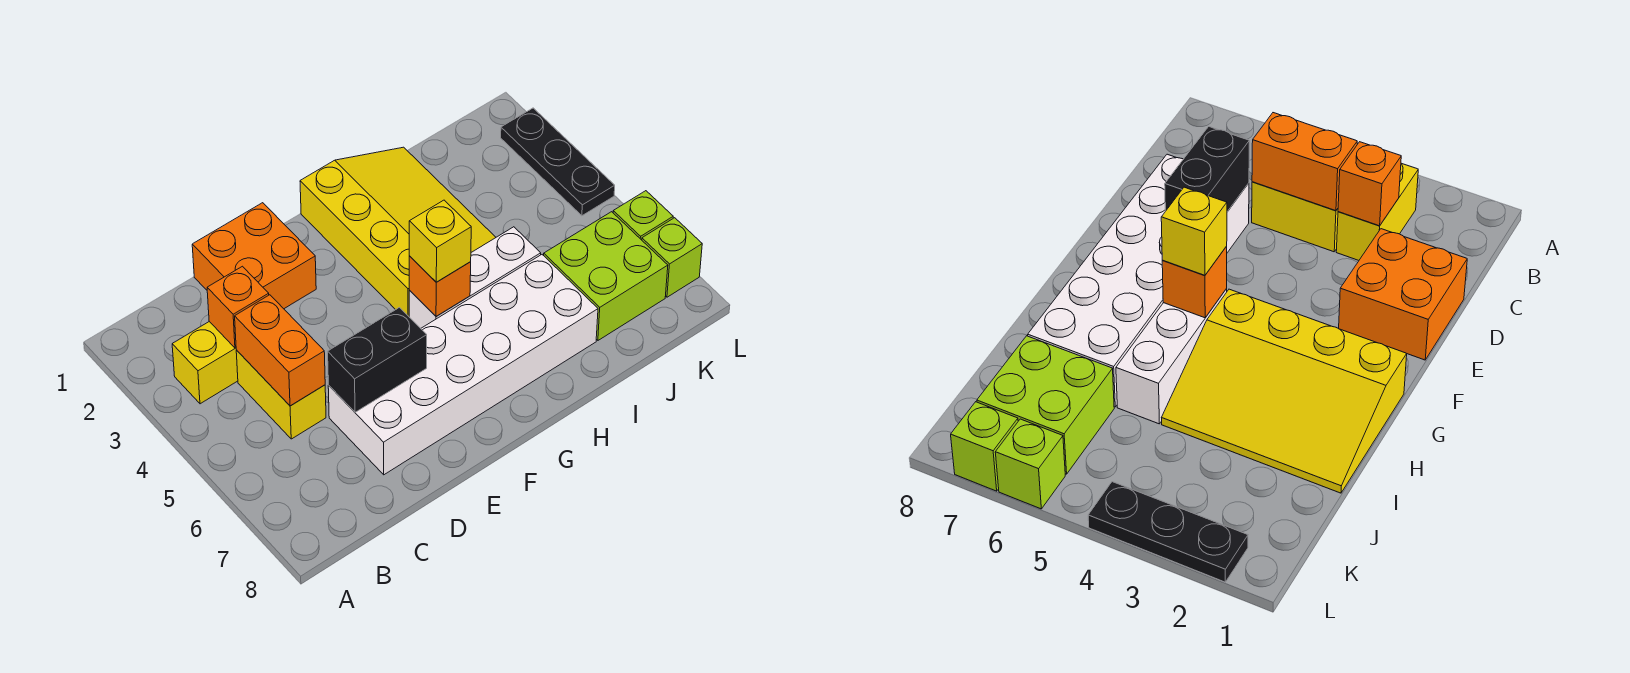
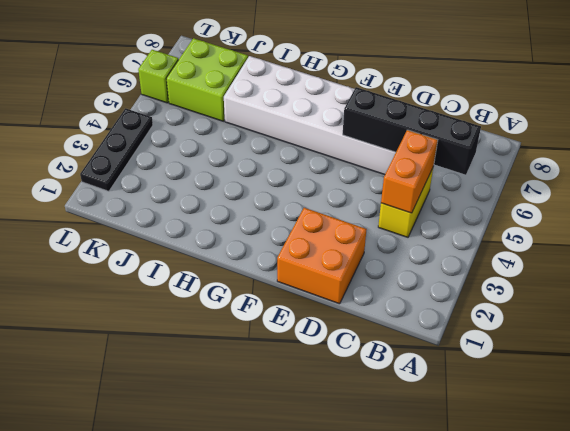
black brick B6:E6 level 2 -> black brick D6:E6 level 2
none -> yellow brick B3:C3 level 1
none -> yellow slope G1:I4 level 1 top G
none -> white brick G5:I5 level 1

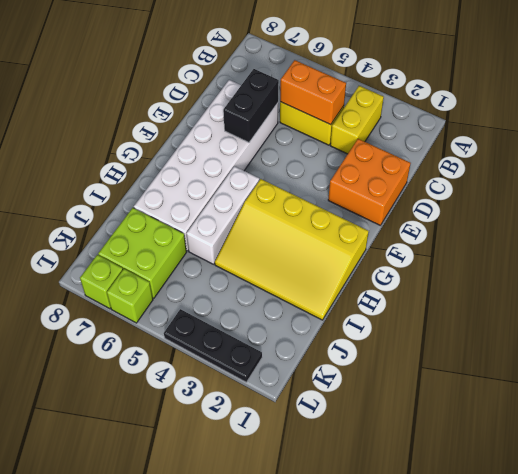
none -> orange brick C3 level 2
none -> orange brick G5 level 2
none -> yellow brick G5 level 3

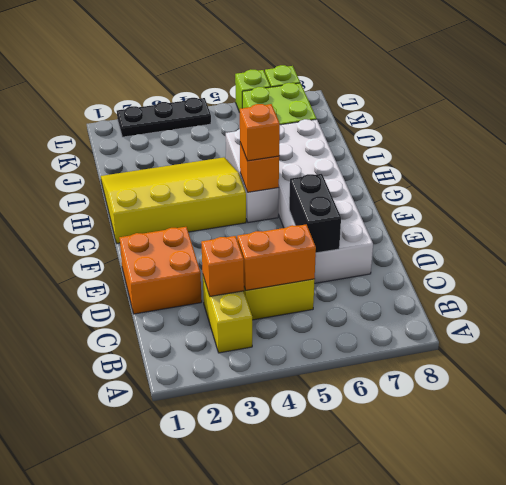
orange brick G5 level 3 -> yellow brick G5 level 3

